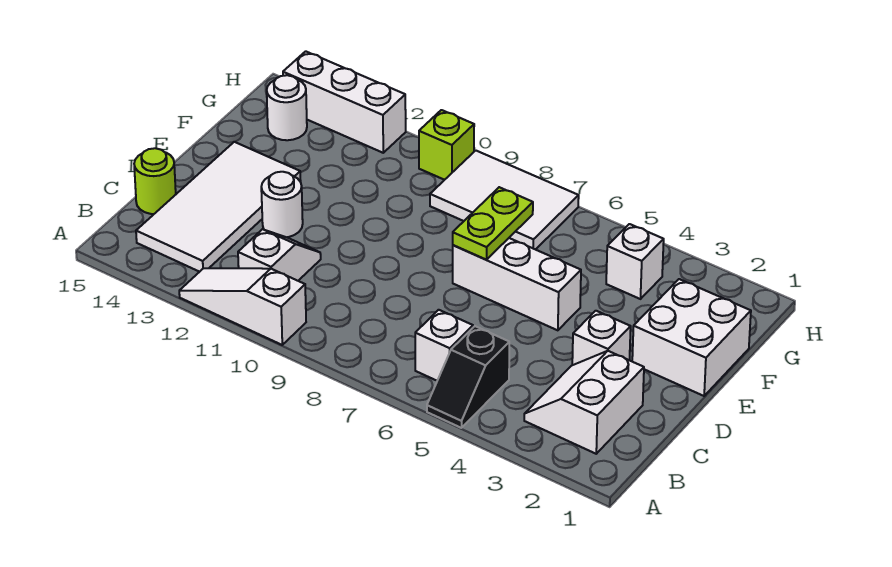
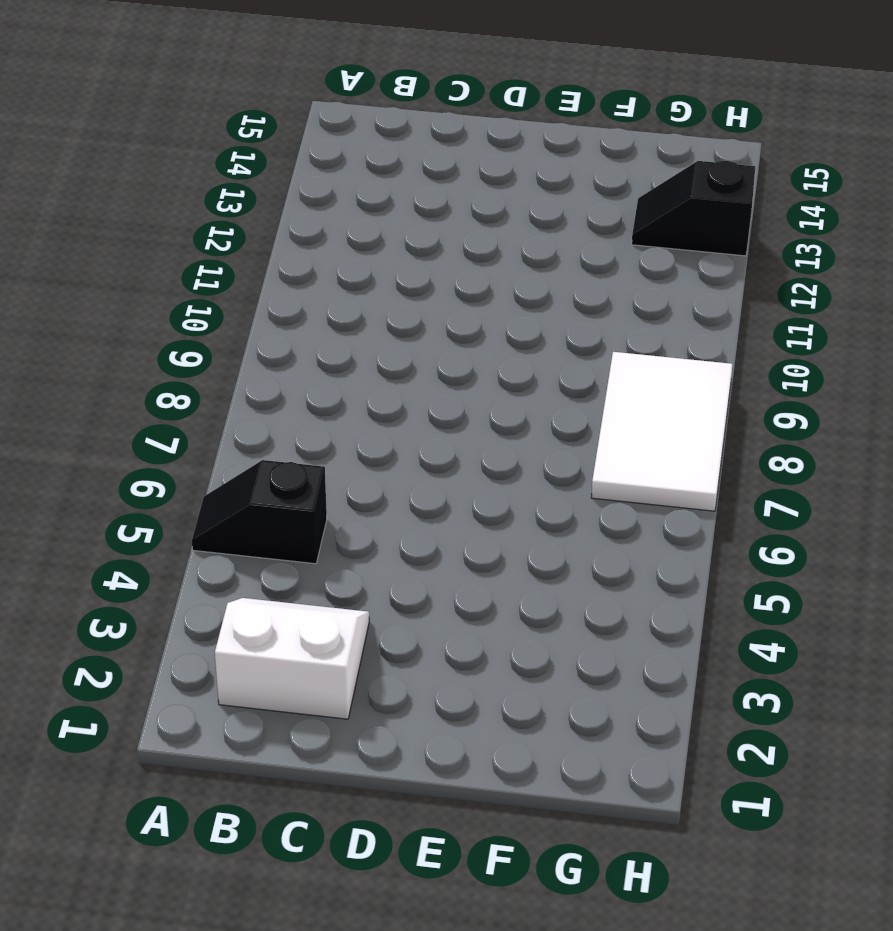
black slope G13:H13 level 1 top H -> white brick H12:H14 level 1
none -> white slope A10:A12 level 1 top 10
none -> white brick B6 level 1
none -> white slope B11:C11 level 1 top B

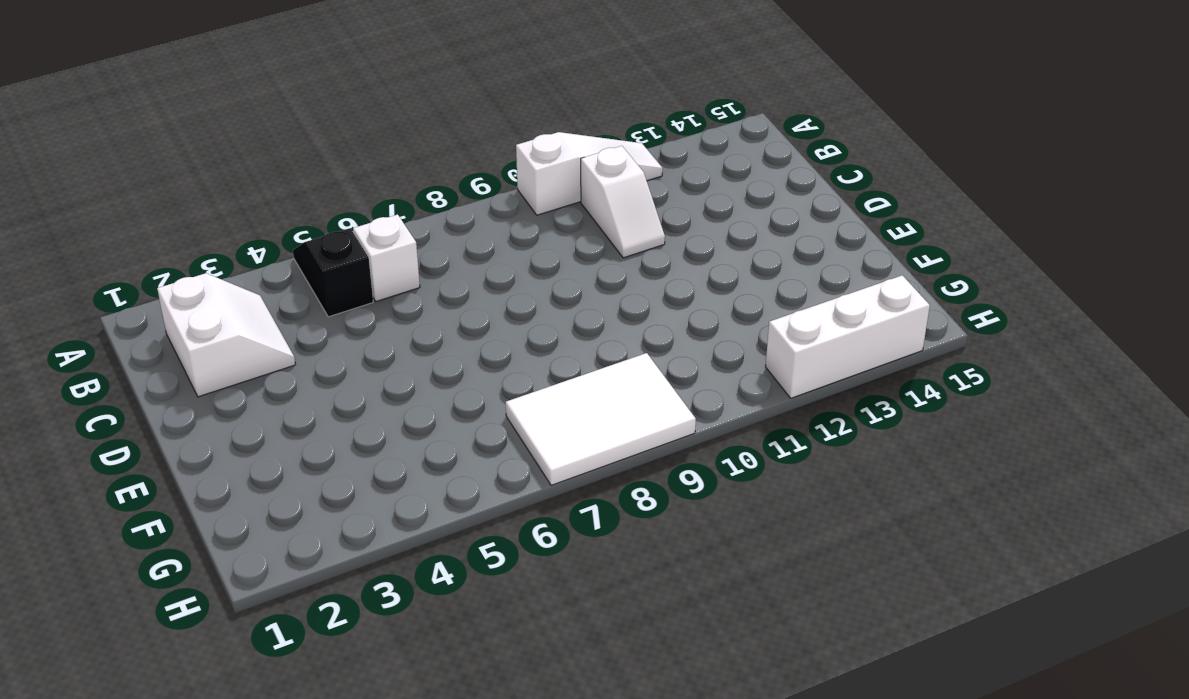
none -> white tile B13:E14 level 1
none -> lime round brick C15 level 1
none -> white brick D3 level 1

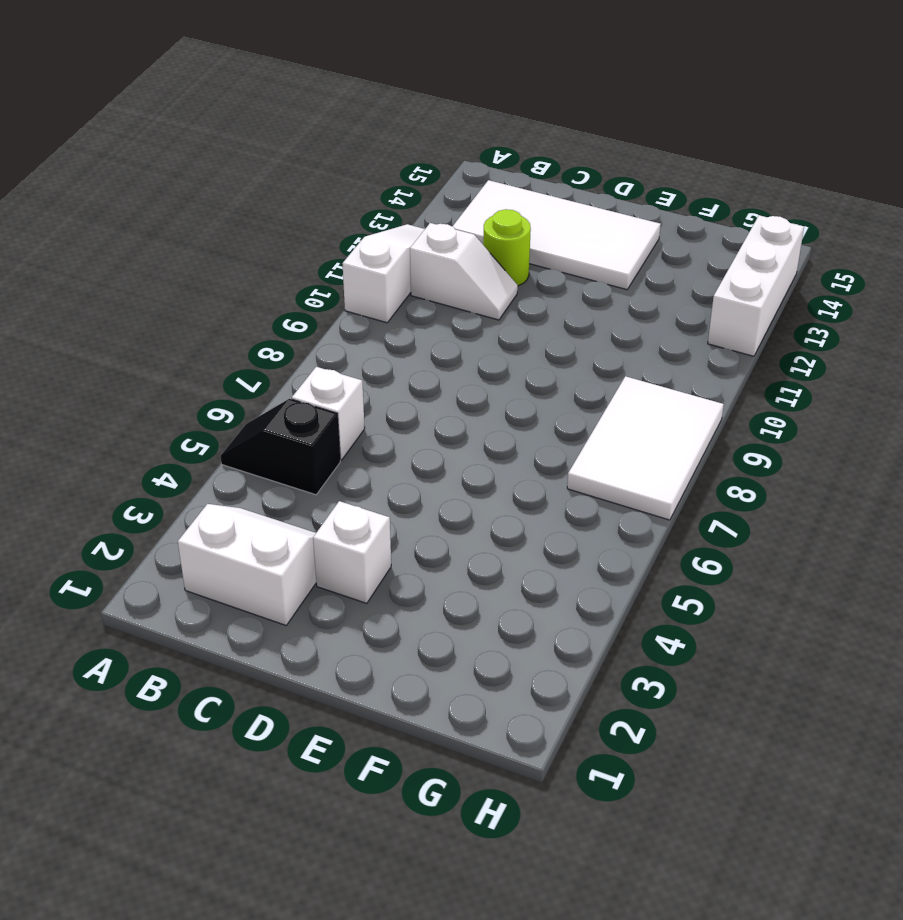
lime round brick C12 level 1 -> lime round brick C15 level 1
none -> white round brick D12 level 1
none -> white brick E1:F2 level 1
none -> white brick E5:E7 level 1

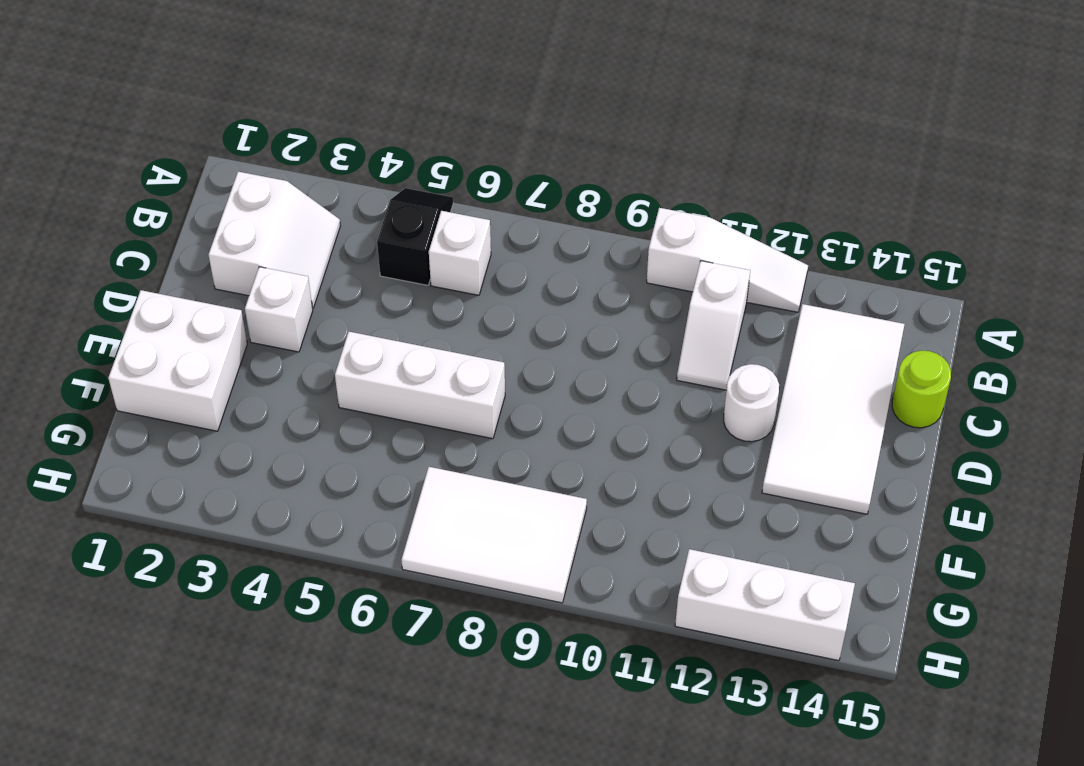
none -> white brick G4 level 1
none -> white round brick G14 level 1
none -> lime brick H10 level 1

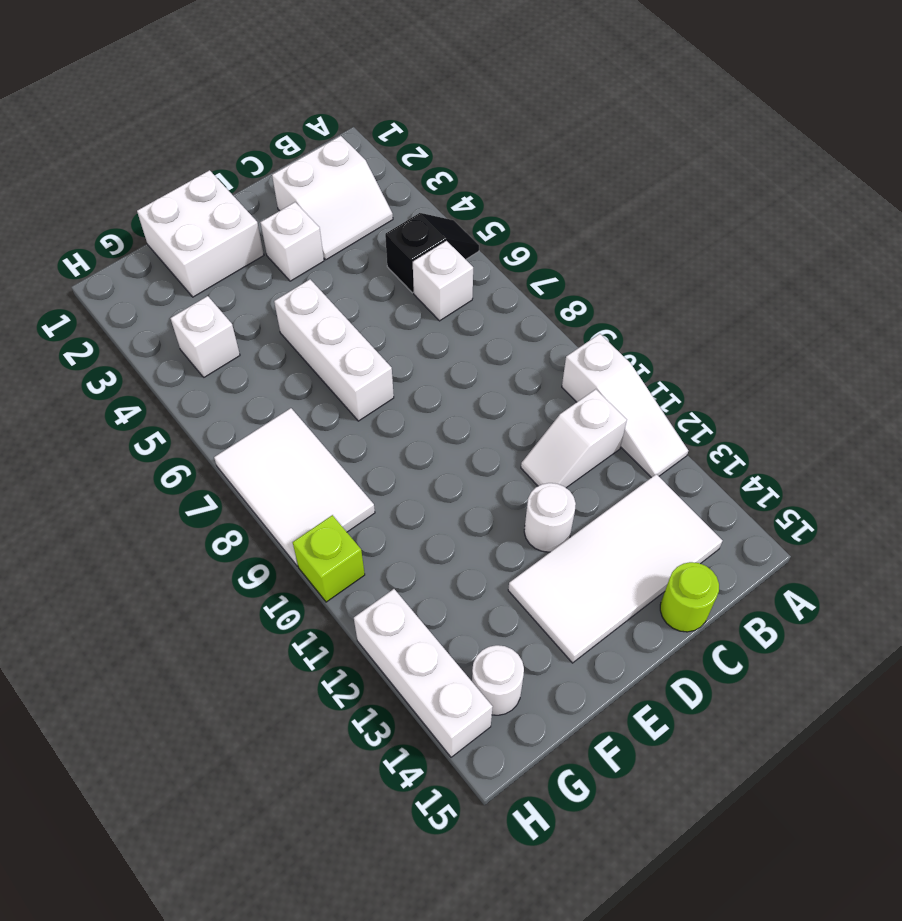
none -> lime plate E7:F7 level 2

